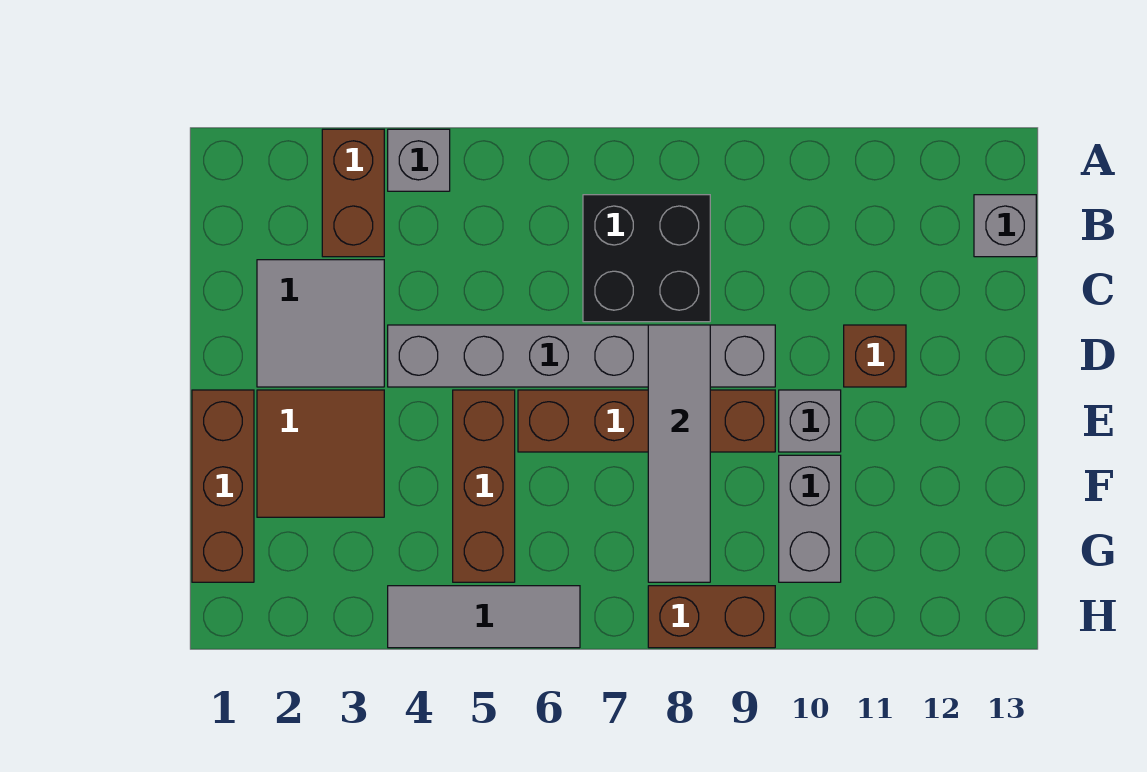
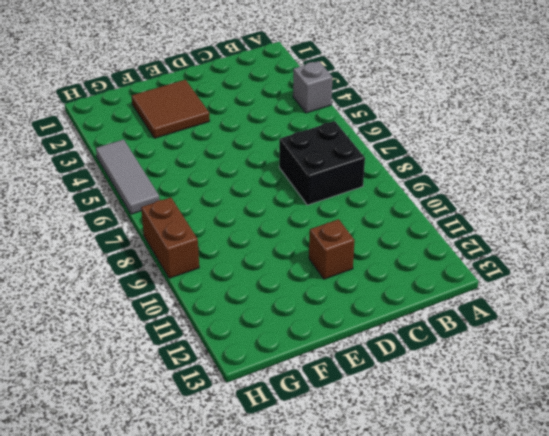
none -> brown brick A3:B3 level 1
none -> grey brick B13 level 1
none -> grey tile C2:D3 level 1

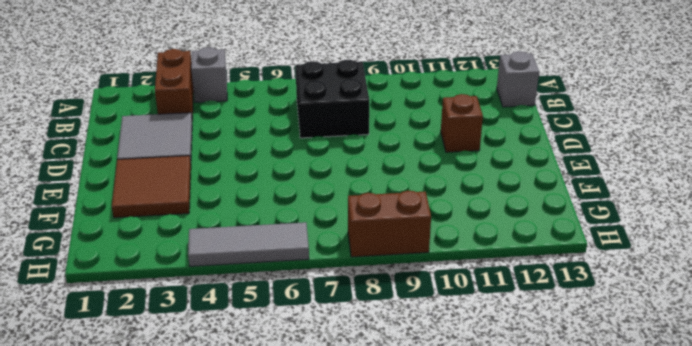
none -> grey brick D4:D9 level 1
none -> brown brick E1:G1 level 1
none -> brown brick E5:G5 level 1

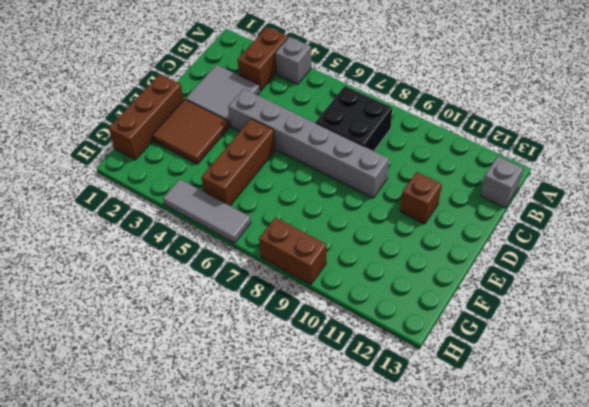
none -> brown brick E6:E9 level 1
none -> grey brick E10 level 1
none -> grey brick F10:G10 level 1

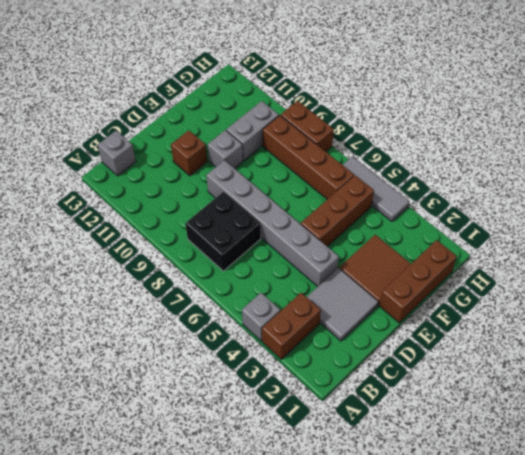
brown brick G6:G9 level 1 -> brown brick E6:E9 level 1
none -> grey tile D8:G8 level 2

